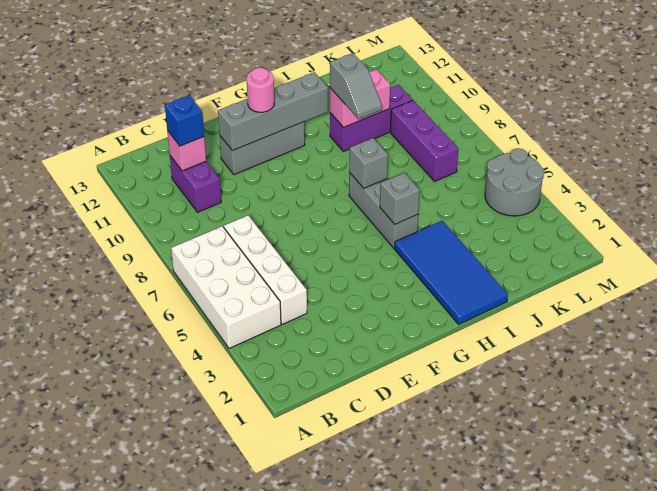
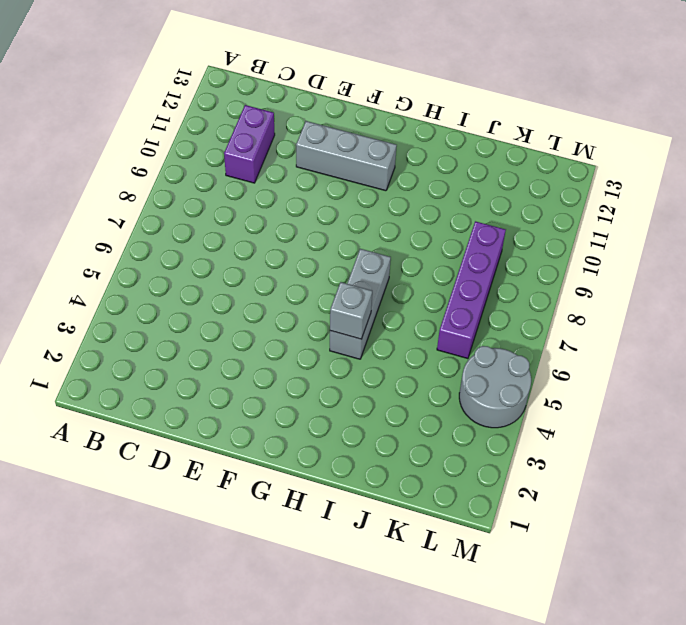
purple brick K6:K9 level 1 -> purple brick K7:K9 level 1
none -> white brick A4:B7 level 1
none -> white brick C4:C7 level 1
none -> blue tile H1:I4 level 1

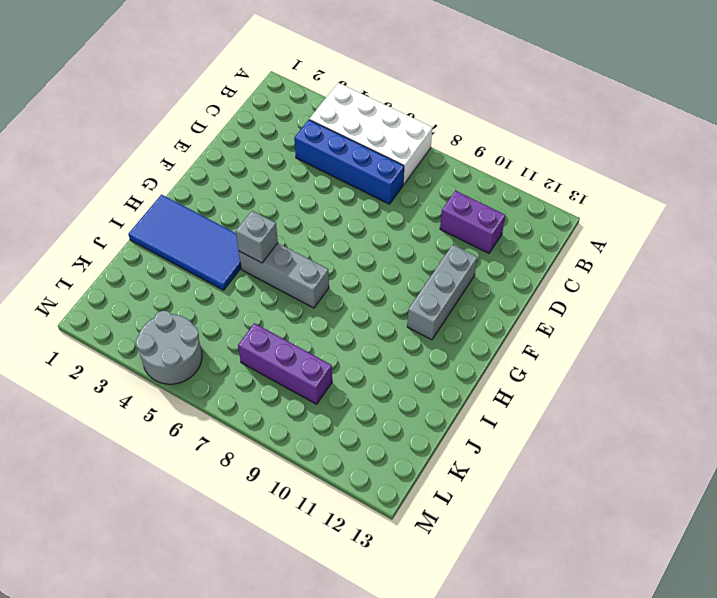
blue brick C4:C7 level 1 -> white brick C4:C7 level 1
none -> purple brick I10:K10 level 1
none -> pink brick C11 level 2
none -> grey brick E11:H11 level 2

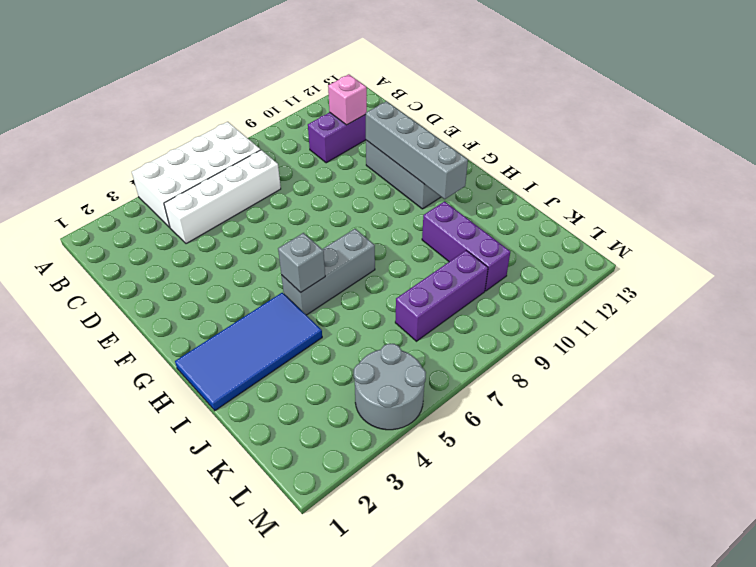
none -> grey brick H7 level 2
none -> pink brick I10:J10 level 2
none -> blue brick C11 level 3

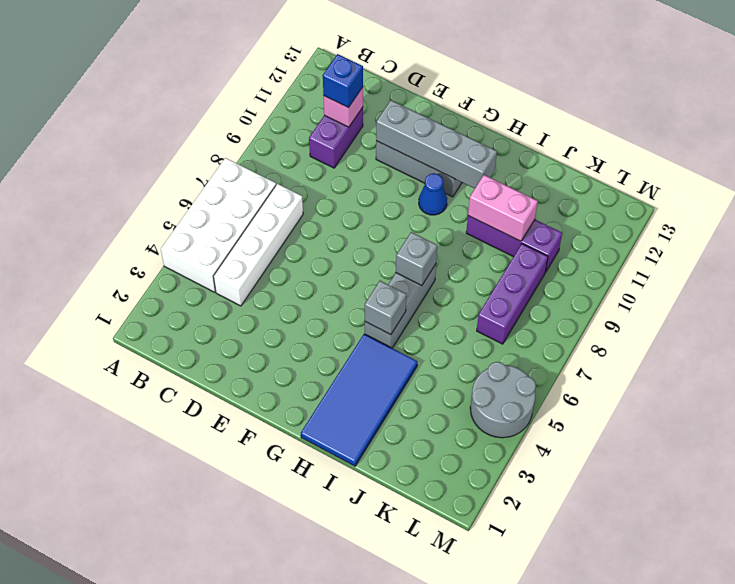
blue cone G10 level 1 -> none
none -> pink round brick F11 level 3
none -> grey slope I9:I10 level 3 top 10

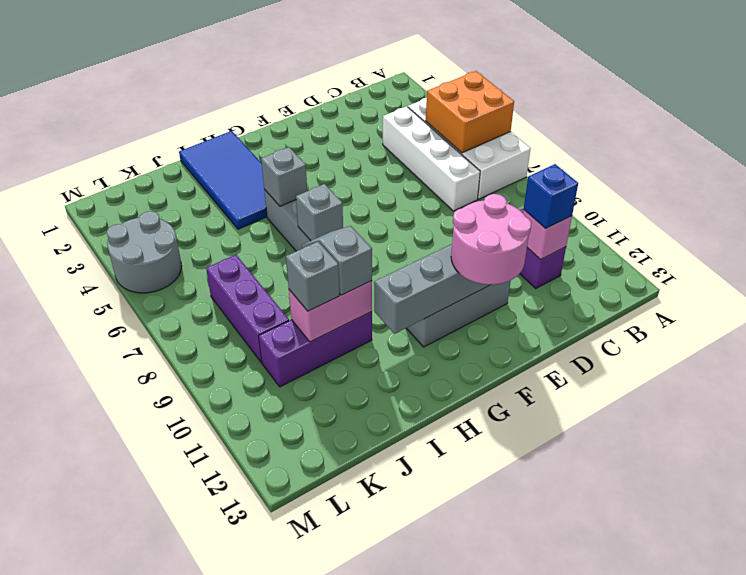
orange brick A5:B6 level 2 -> none
pink round brick E11:F12 level 3 -> pink round brick F11 level 3
grey brick J10 level 3 -> none

